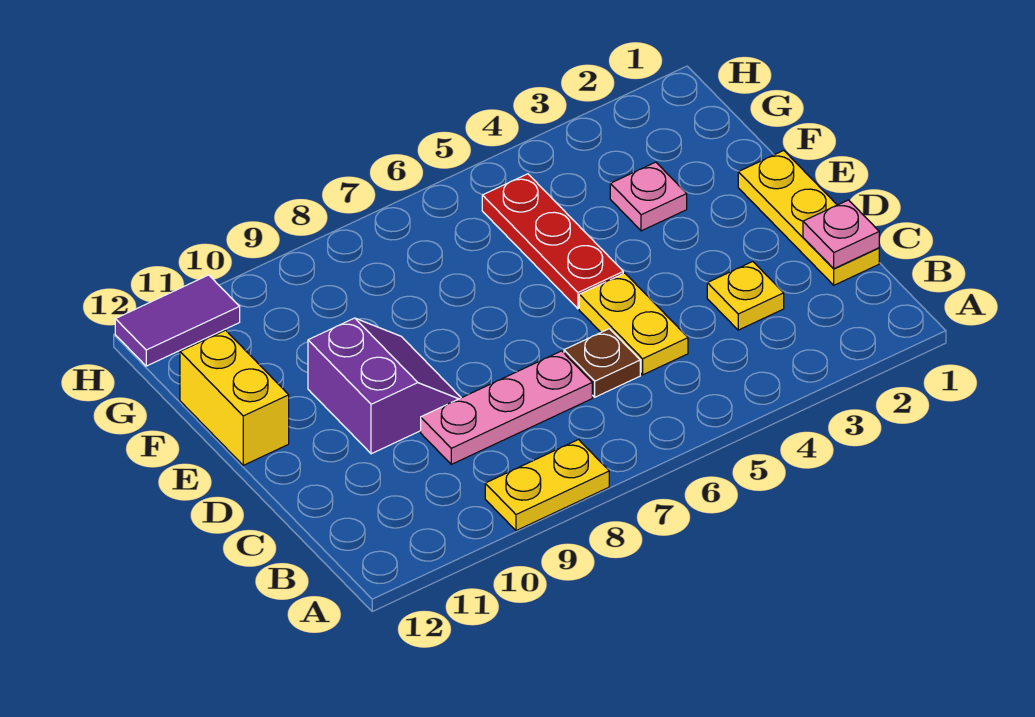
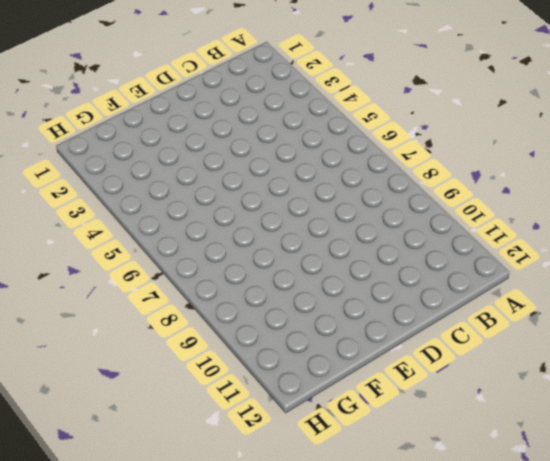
none -> yellow plate A8:A9 level 1
none -> yellow plate C1:E1 level 1
none -> yellow plate C3 level 1

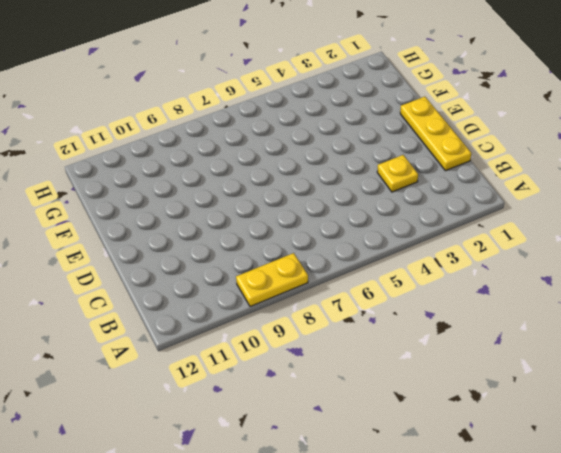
none -> yellow plate C5:D5 level 1
none -> brown plate C6 level 1
none -> pink plate C7:C9 level 1

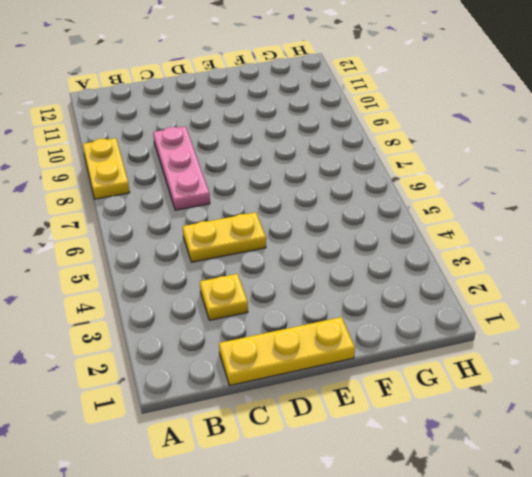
none -> brown plate C6 level 1
none -> purple slope D9:E10 level 1 top 10
none -> red plate E5:G5 level 1

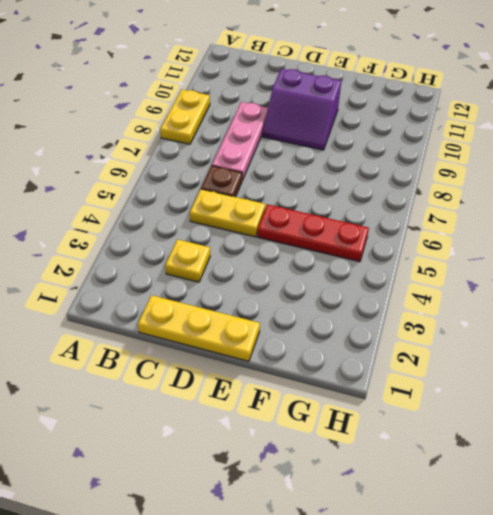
none -> yellow brick E12:F12 level 1
none -> pink plate F3 level 1
none -> purple tile H11:H12 level 1

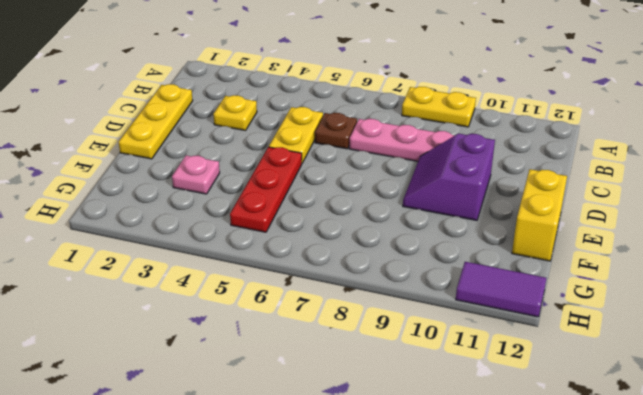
none -> pink plate C1 level 2

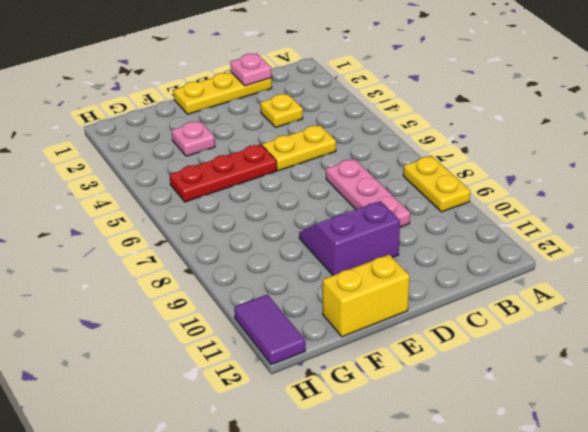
none -> brown plate C6 level 1

